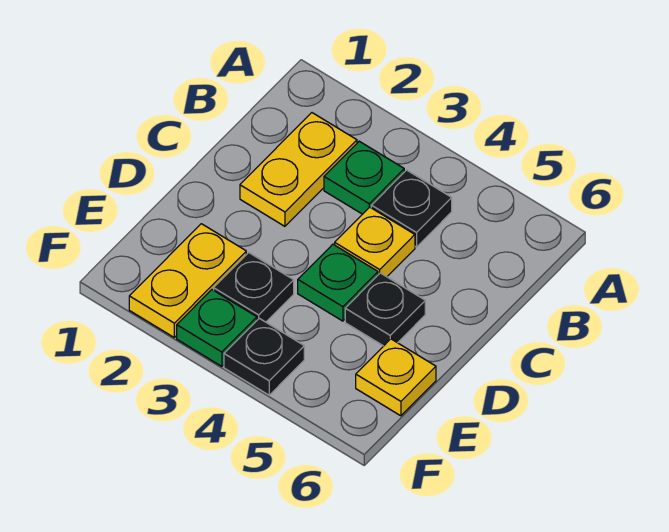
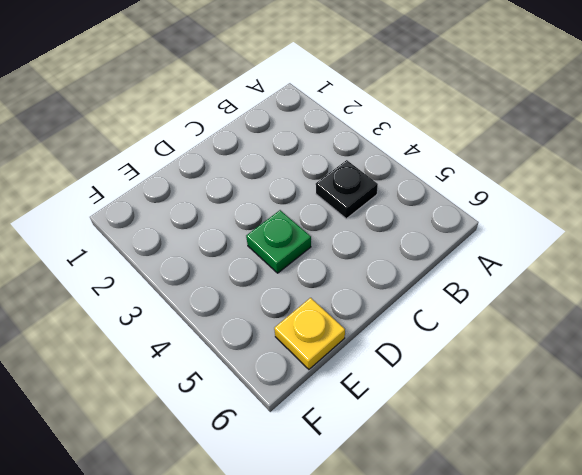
none -> yellow plate B2:C2 level 1
none -> green plate B3 level 1

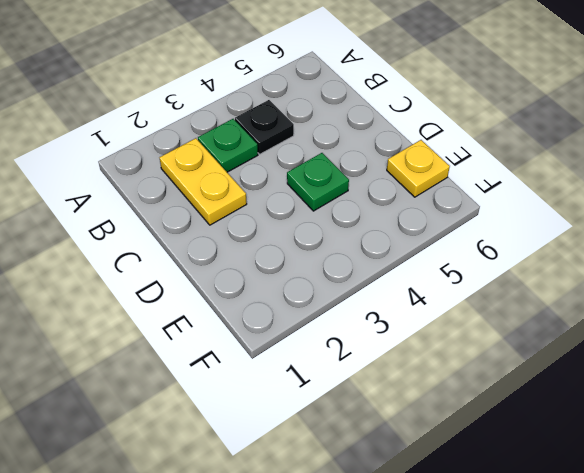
none -> yellow plate C4 level 1
none -> black plate D5 level 1

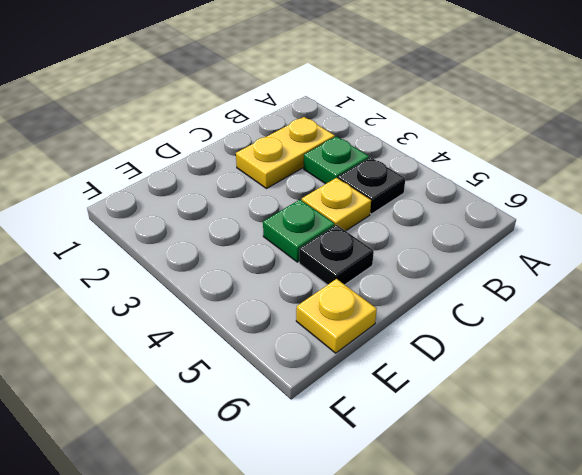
none -> yellow plate E2:F2 level 1
none -> black plate E3 level 1

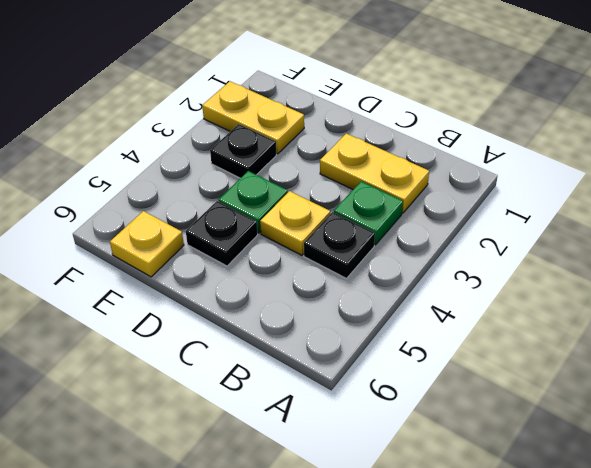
none -> green plate F3 level 1
none -> black plate F4 level 1

